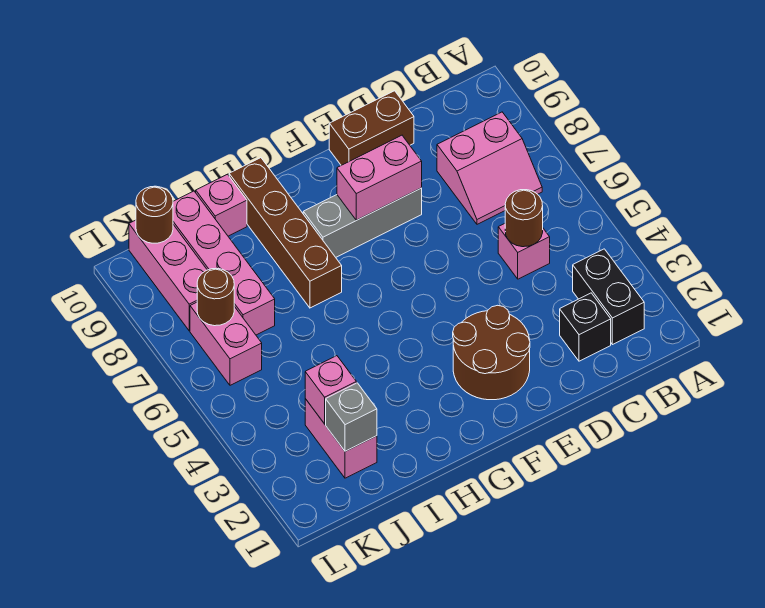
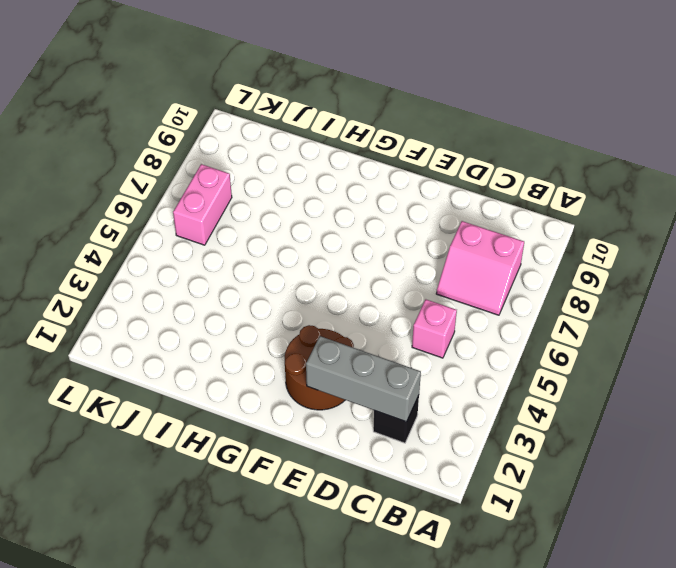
grey brick C2:E2 level 2 -> grey brick E8:G8 level 1
none -> black brick B2:B3 level 1
none -> brown brick D10:E10 level 1
none -> brown brick H7:H10 level 1

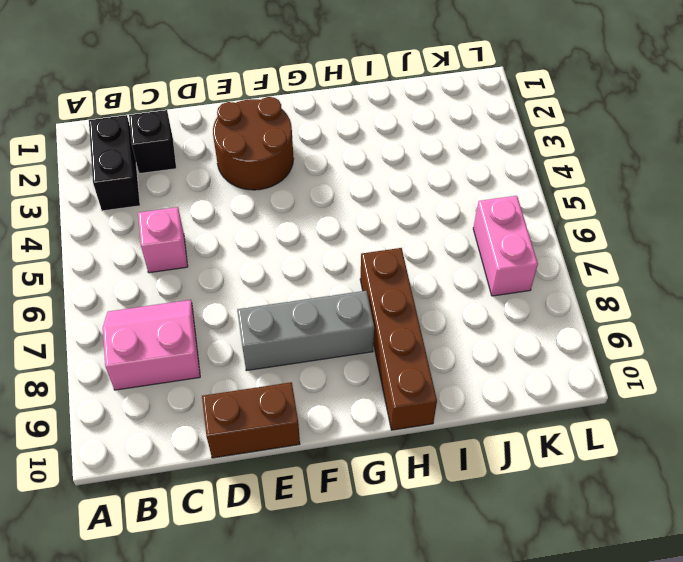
none -> pink brick I10 level 1
none -> pink brick J2:J3 level 1
none -> pink brick J7:J10 level 1

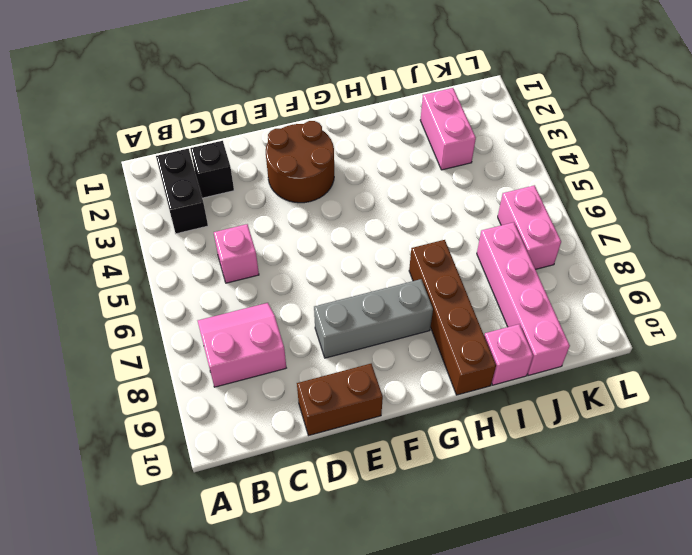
none -> pink brick K8:K10 level 1
none -> brown round brick C5 level 2
none -> pink brick E8:F8 level 2

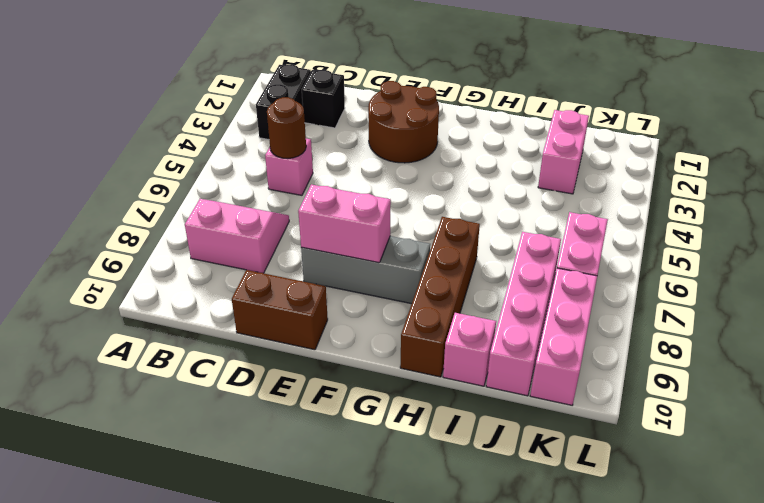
none -> grey brick J2 level 2
none -> pink brick J3 level 2
none -> brown round brick K7 level 2

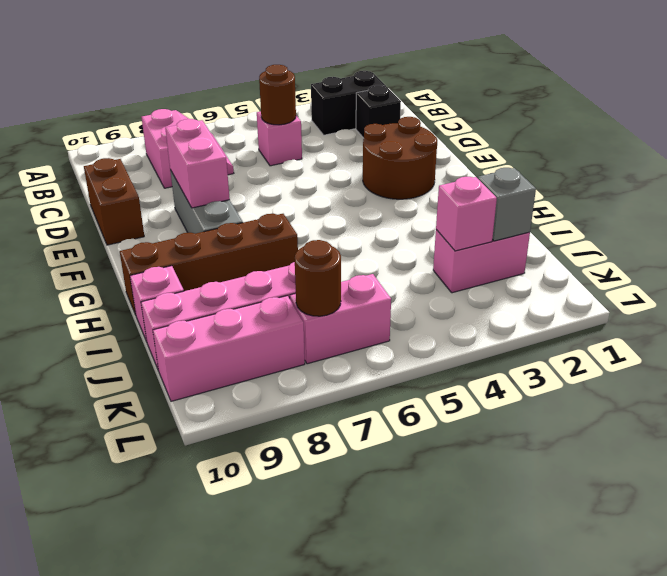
none -> brown round brick K10 level 2

